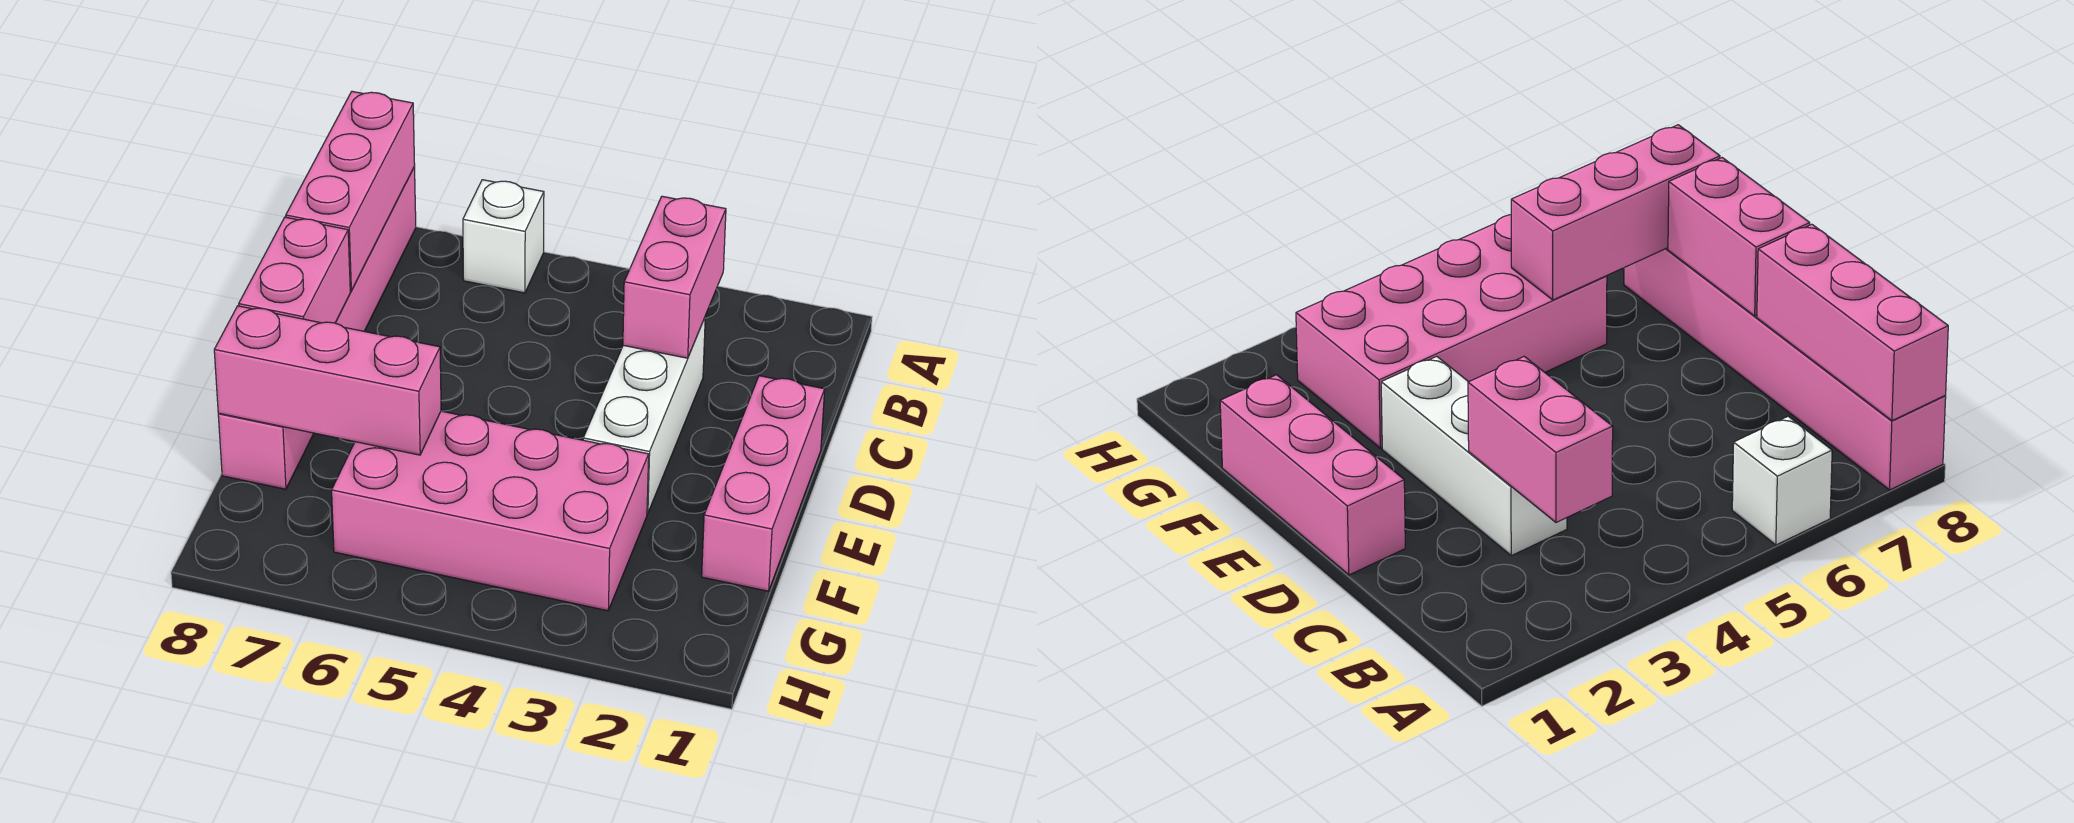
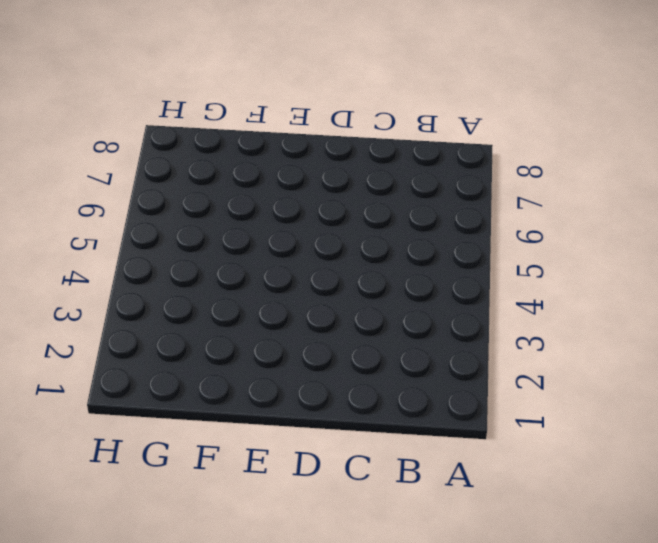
none -> white brick A6 level 1
none -> pink brick A8:F8 level 1

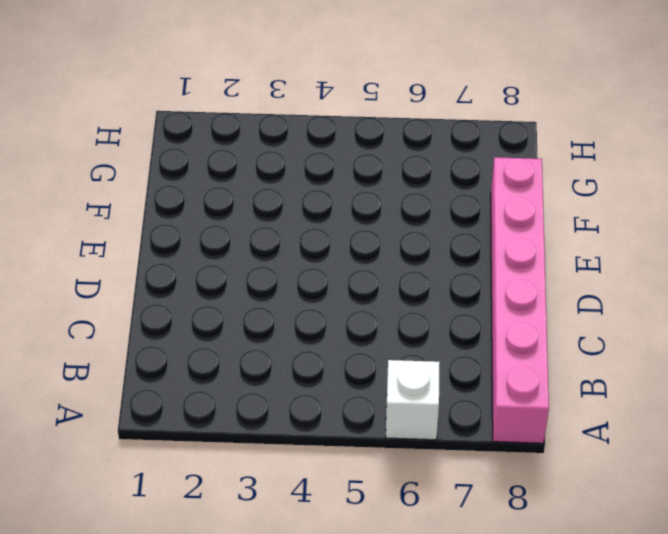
none -> white brick C3:E3 level 1
none -> pink brick D1:F1 level 1

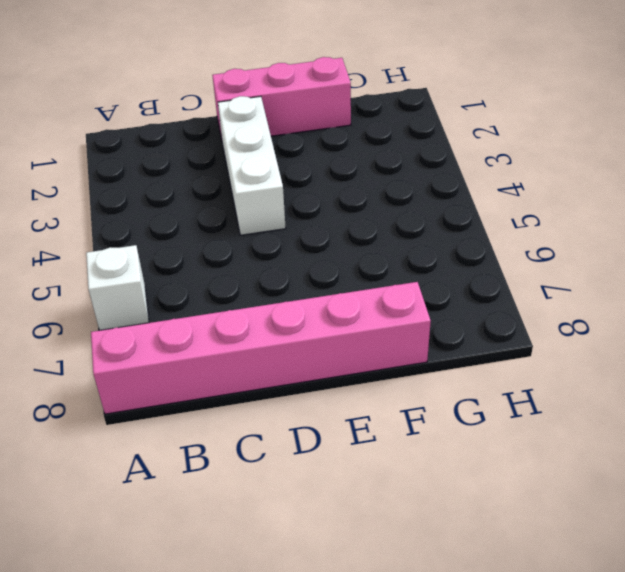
white brick D2:D4 level 1 -> white brick C3:E3 level 1
none -> pink brick F3:G6 level 1
none -> pink brick A8:C8 level 2

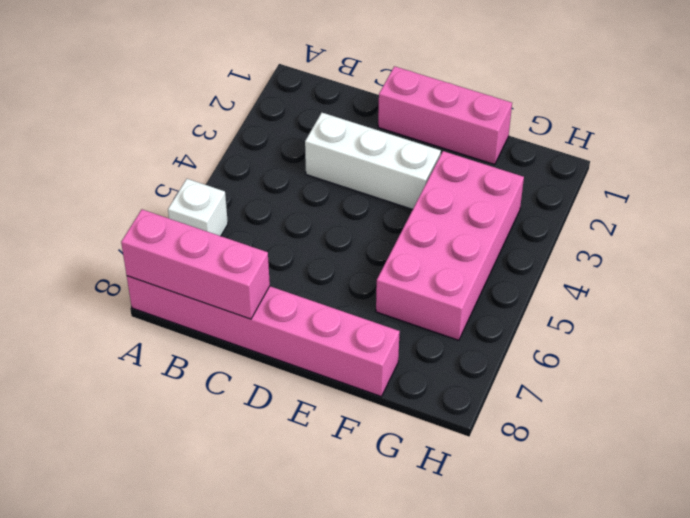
none -> pink brick B3:C3 level 2
none -> pink brick D8:E8 level 2

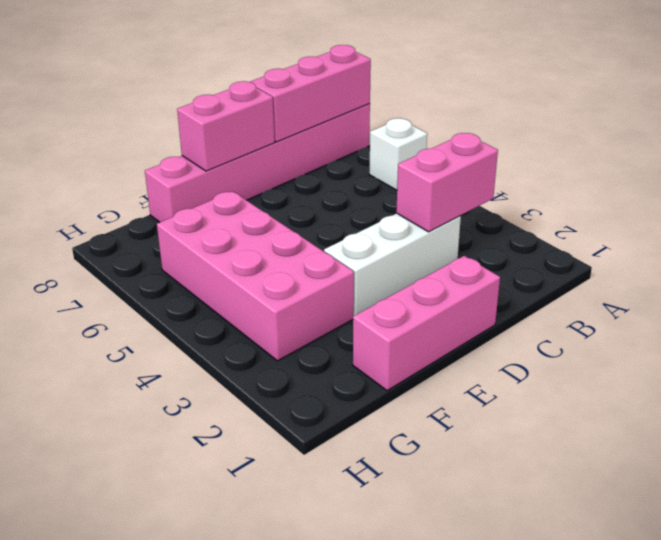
none -> pink brick F6:F8 level 2

